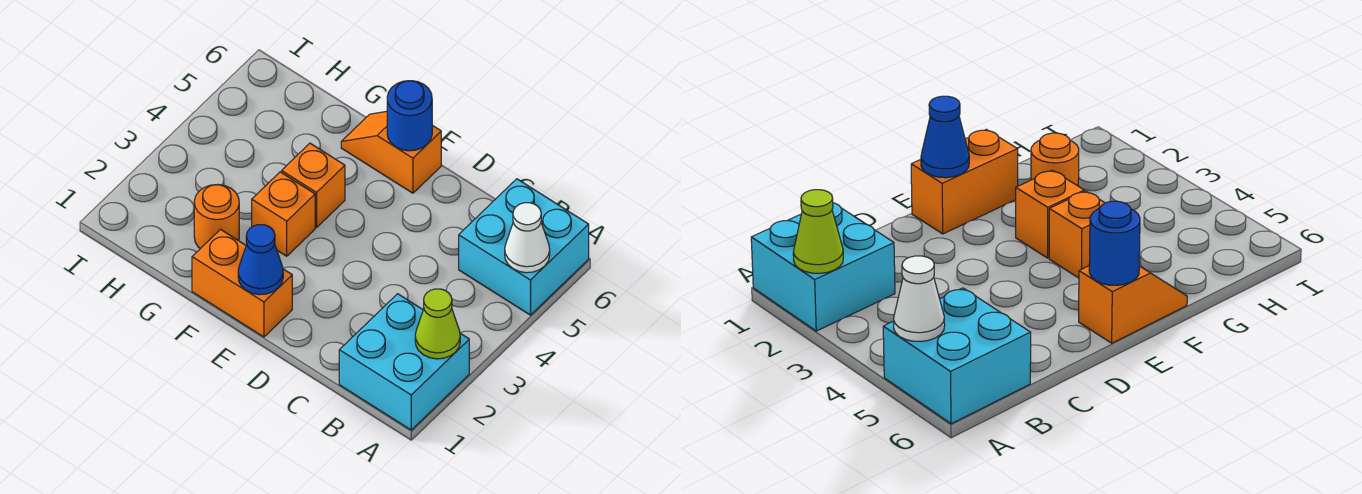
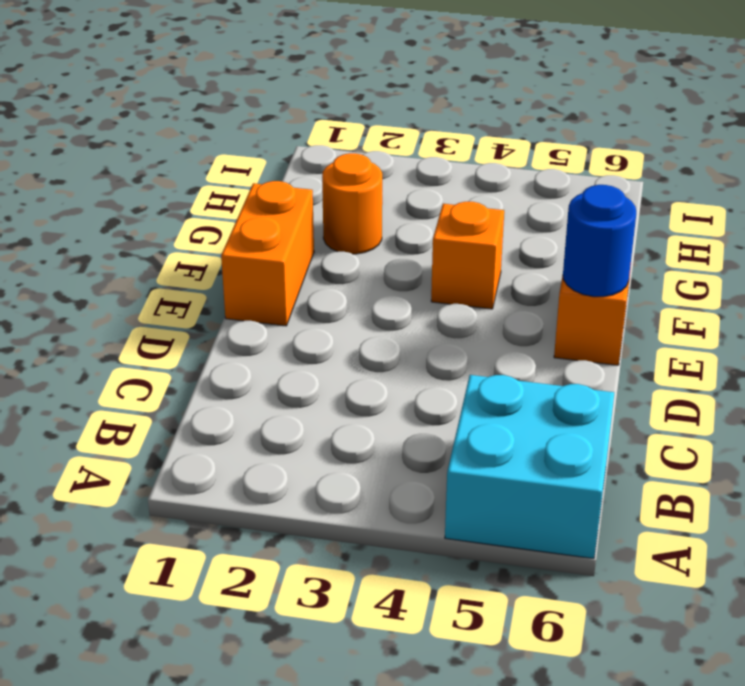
none -> cyan brick A1:B2 level 1
none -> orange brick F3 level 1

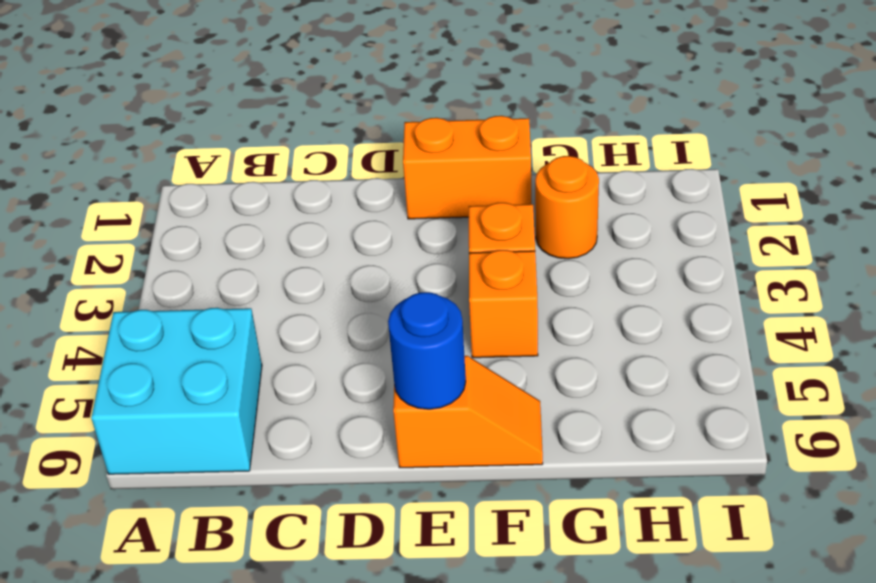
none -> cyan brick A1:B2 level 1
none -> lime cone A2 level 2

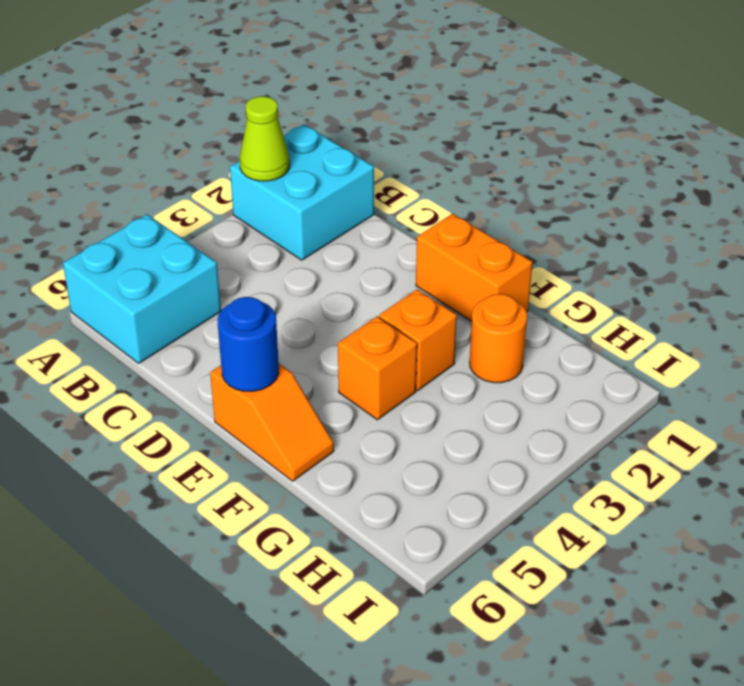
none -> white cone A5 level 2
none -> blue cone E1 level 2

